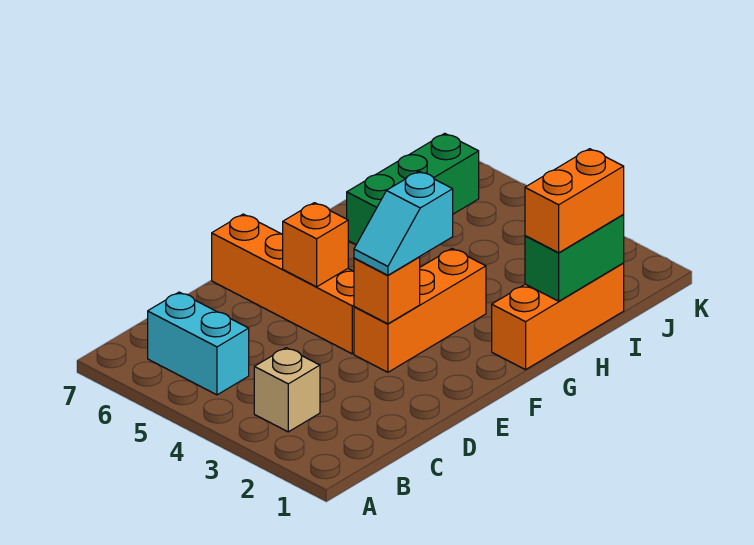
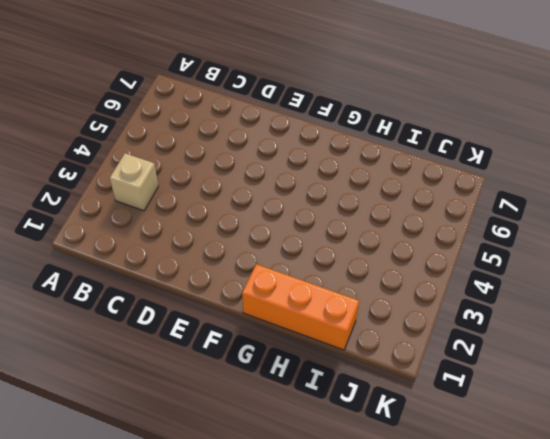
none -> cyan brick B5:B6 level 1
none -> orange brick E3:G3 level 1

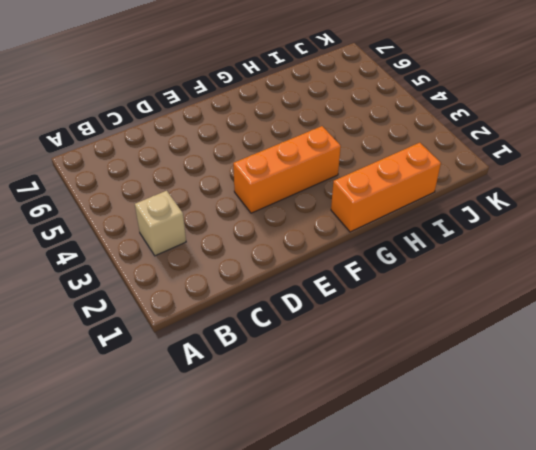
none -> cyan brick B5:B6 level 1
none -> orange brick E4:E7 level 1

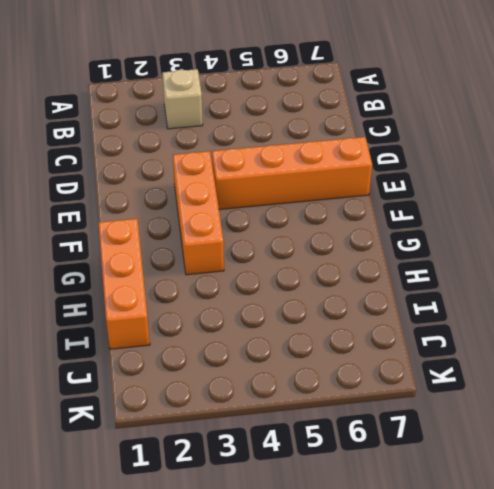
none -> cyan brick B5:B6 level 1
none -> green brick H6:J6 level 1

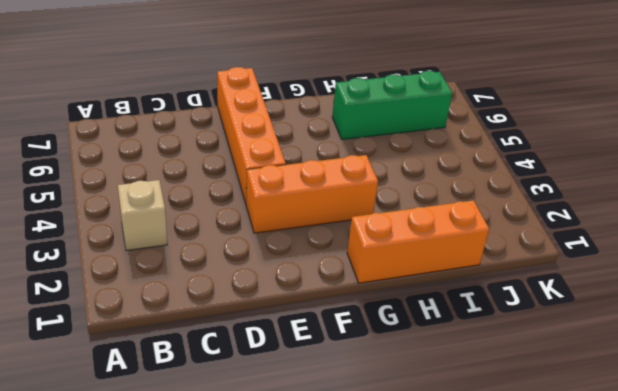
none -> cyan brick B5:B6 level 1
none -> orange brick E3 level 2

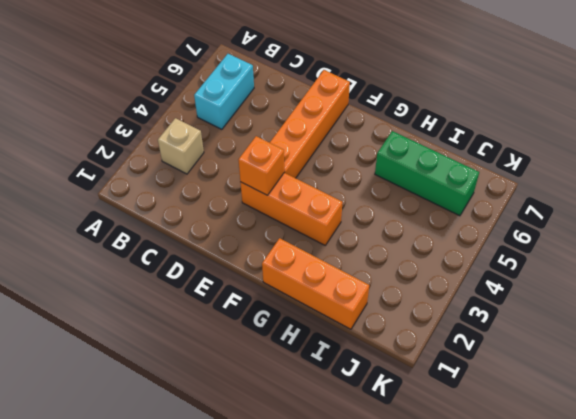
none -> orange brick E5 level 2
none -> green brick H1:I1 level 2

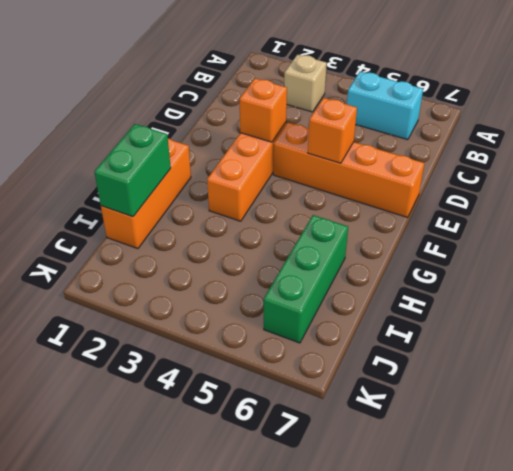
none -> cyan slope E3:F3 level 3 top F
none -> orange brick H1:I1 level 3

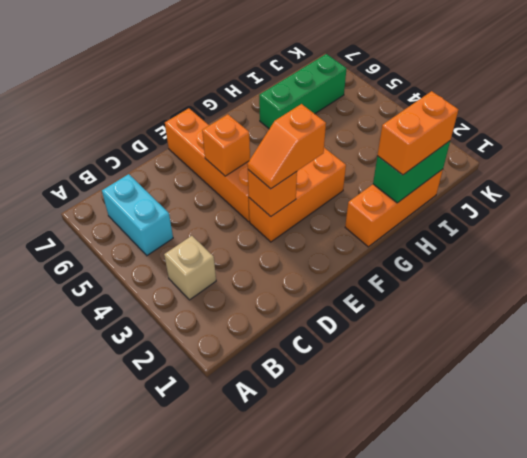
orange slope E3:F3 level 3 top F -> cyan slope E3:F3 level 3 top F

